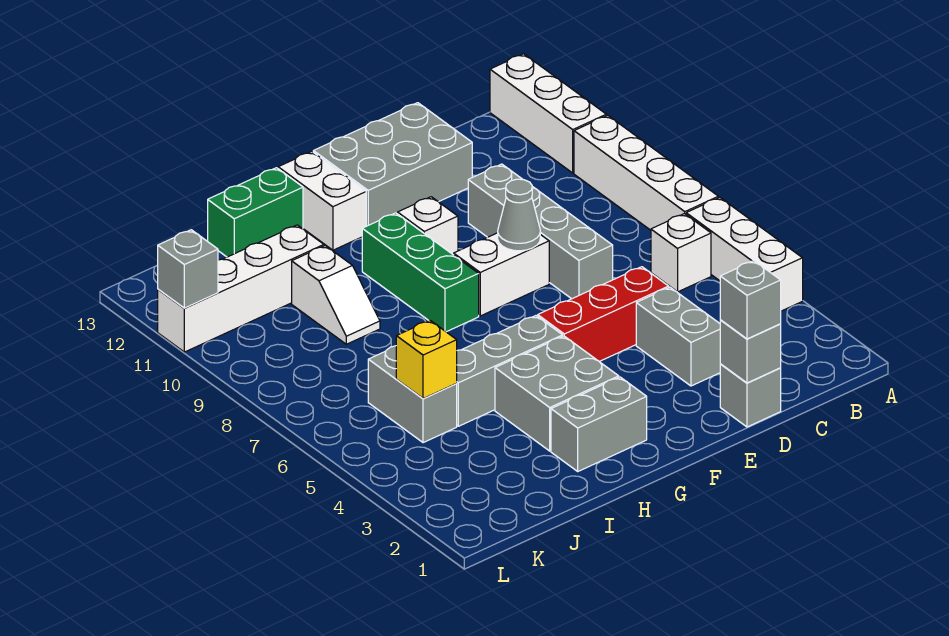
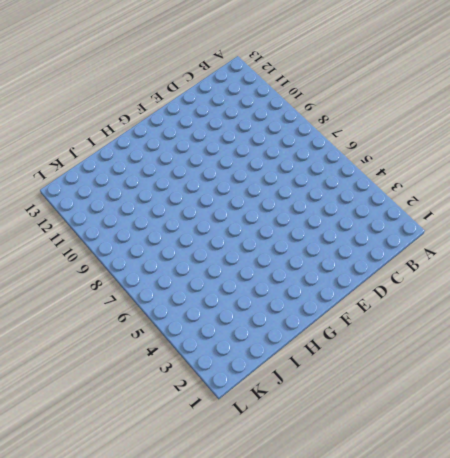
none -> white brick A4:A6 level 1
none -> white brick A7:A10 level 1
none -> white brick A11:A13 level 1

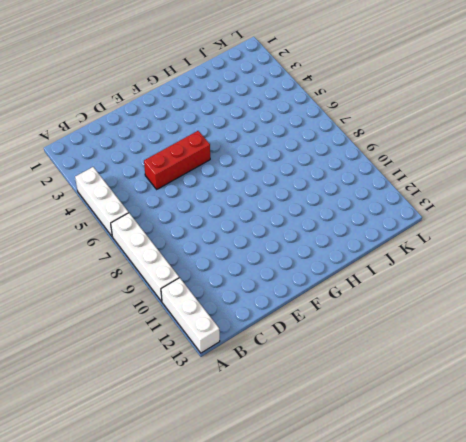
none -> white brick B6 level 1
none -> grey brick D1 level 1
none -> grey brick D3:D4 level 1

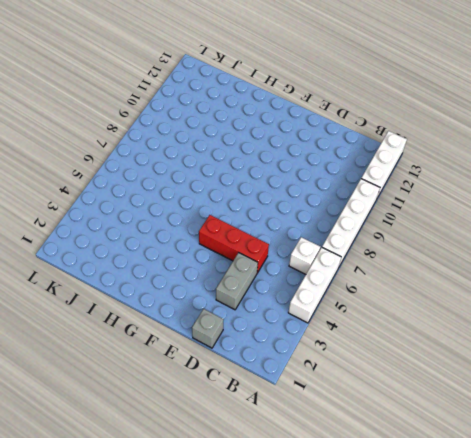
none -> grey brick D7:D10 level 1
none -> grey brick D12:F13 level 1
none -> white brick E8:F8 level 1

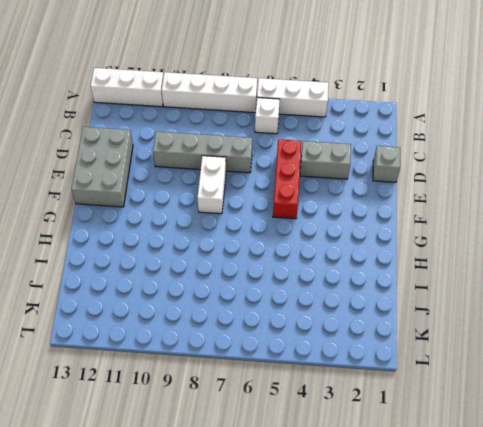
none -> white brick F10 level 1
none -> grey brick G2:H2 level 1
none -> grey brick G3:H4 level 1

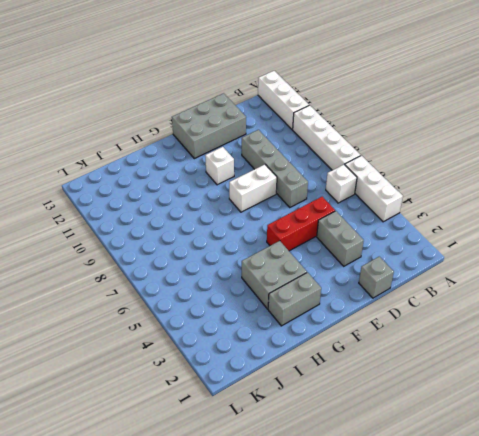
none -> grey brick G5:I5 level 1
none -> green brick G8:G10 level 1
none -> white brick G12:G13 level 1

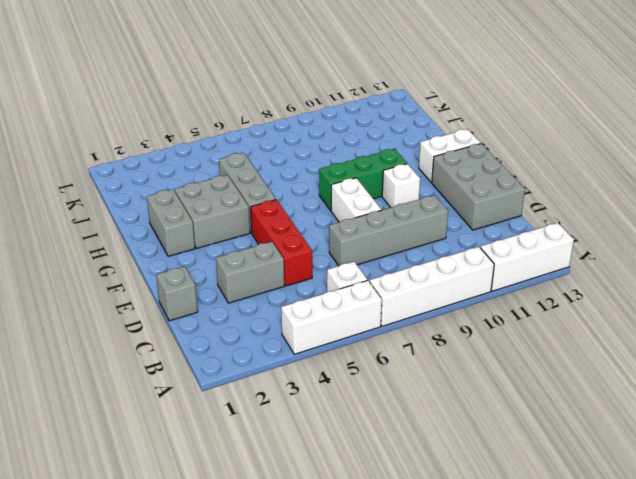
none -> green brick H13:I13 level 1
none -> white slope I9:I10 level 1 top 10
none -> white brick I11:L11 level 1

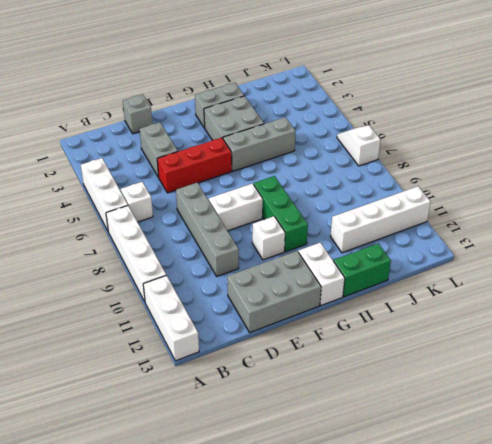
white slope L6:L7 level 1 top 7 -> white slope I9:I10 level 1 top 10
none -> grey brick J5:J6 level 1
none -> grey brick D1 level 2
none -> grey cone E8 level 2

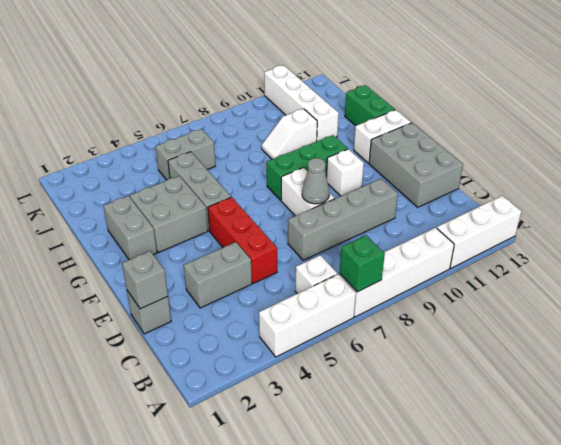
green brick A7 level 2 -> none
none -> yellow brick J5 level 2
none -> grey brick L11 level 2
none -> grey brick D1 level 3

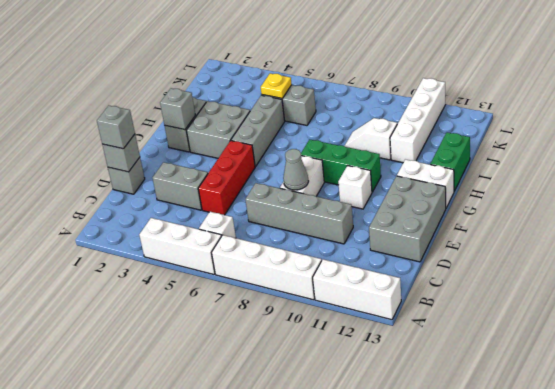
grey brick G2 level 2 -> grey brick L11 level 2
yellow plate J5 level 2 -> yellow brick J5 level 2

